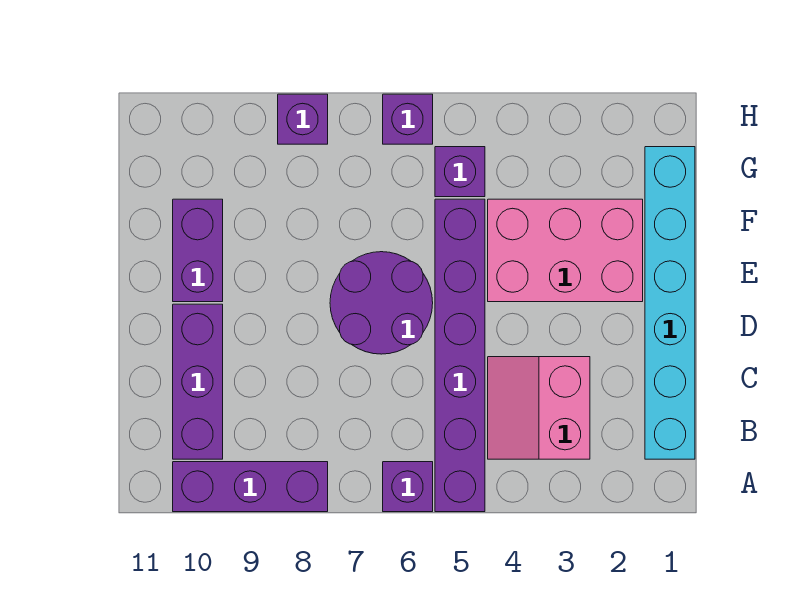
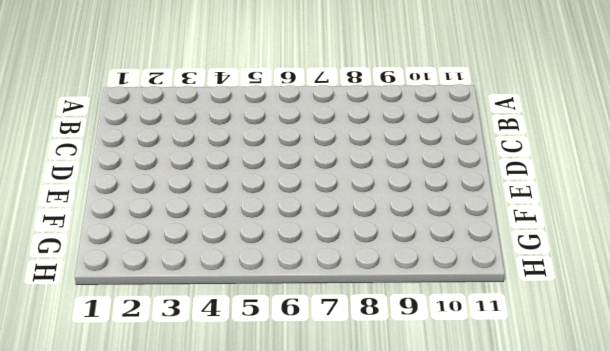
none -> purple brick A5:F5 level 1
none -> purple brick A6 level 1
none -> purple brick A8:A10 level 1

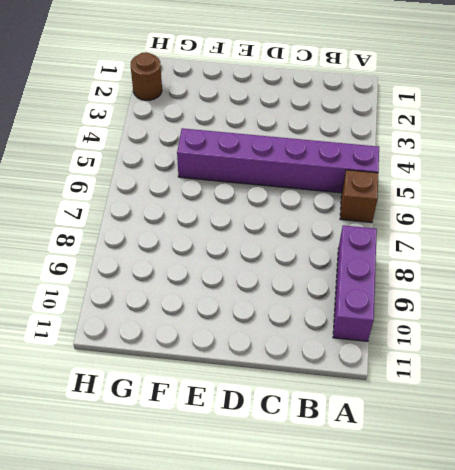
brown brick A6 level 1 -> purple brick A6 level 1
brown round brick H2 level 1 -> none
none -> cyan brick B1:G1 level 1
none -> pink slope B3:C4 level 1 top 3
none -> purple brick B10:D10 level 1

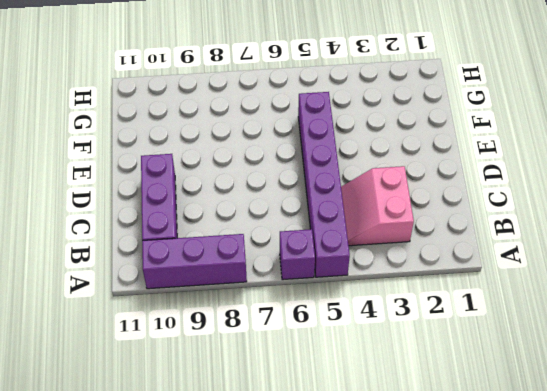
none -> cyan brick B1:G1 level 1
none -> purple round brick D6:E7 level 1
none -> pink brick E2:F4 level 1

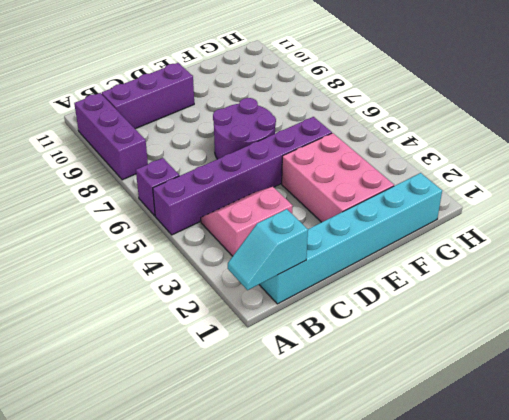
cyan slope A1:B1 level 2 top B -> none
none -> purple brick E10:F10 level 1
none -> purple brick G5 level 1
none -> purple brick H6 level 1

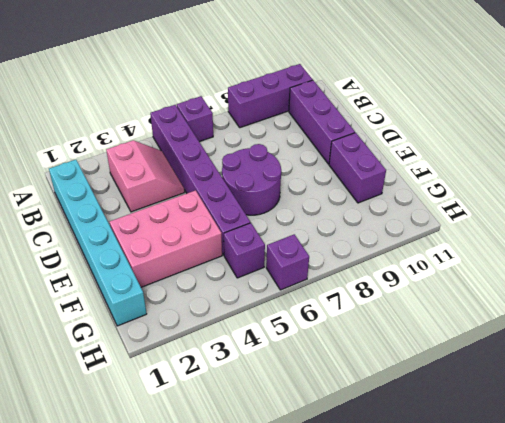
none -> purple brick H8 level 1

